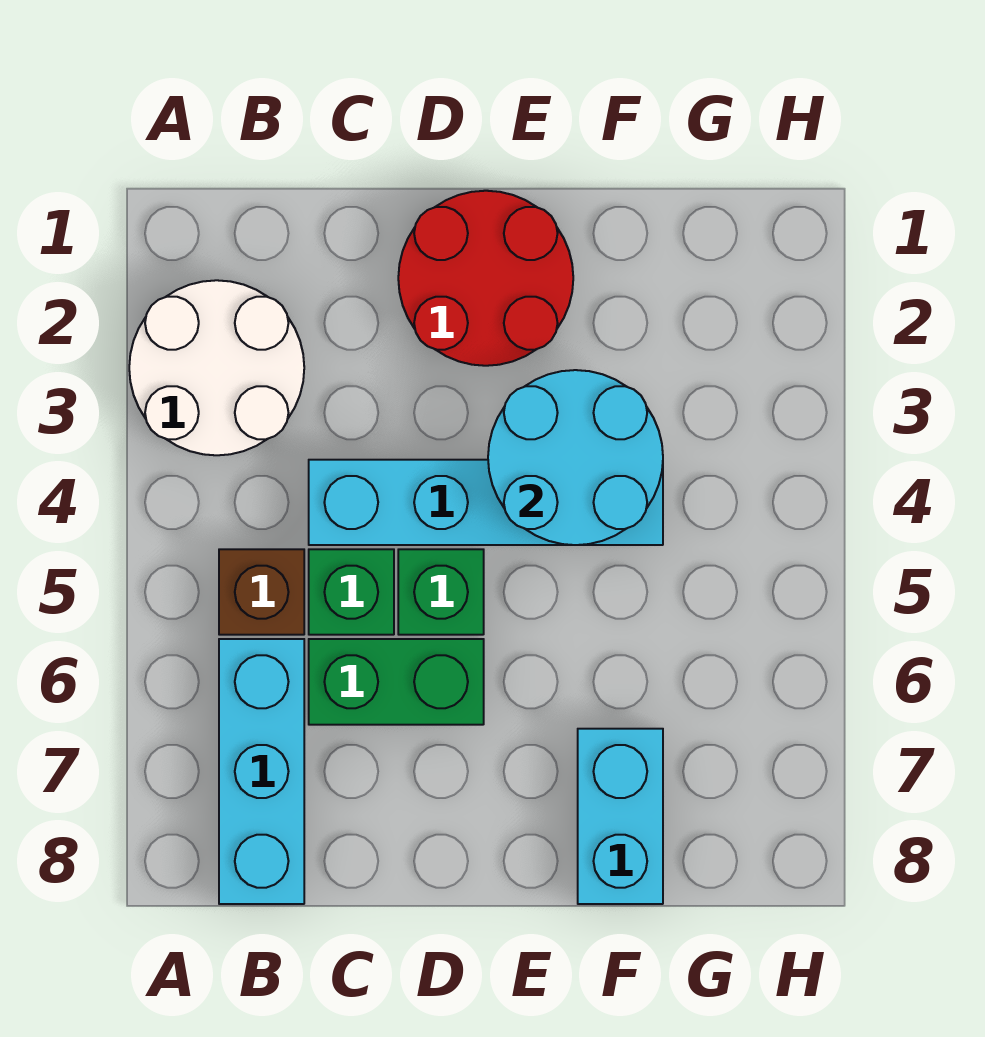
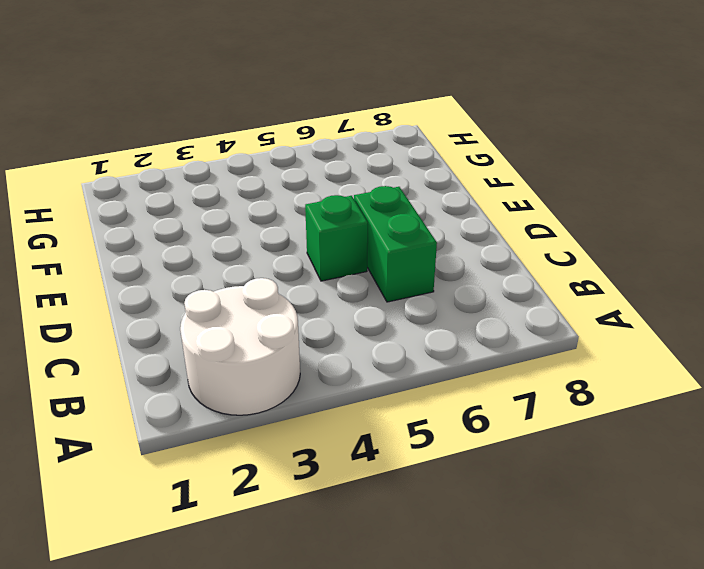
none -> brown brick B5 level 1
none -> cyan brick B6:B8 level 1

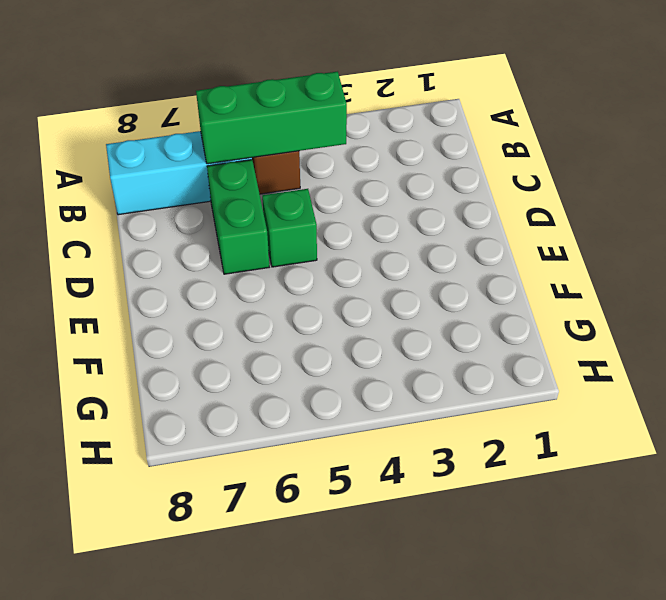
green brick B4:B6 level 2 -> none
none -> white round brick A2:B3 level 1
none -> cyan brick C4:F4 level 1

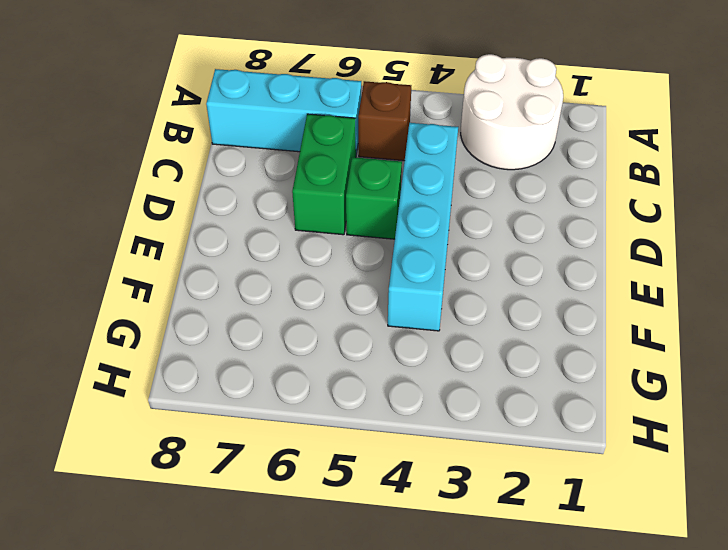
none -> green brick C5 level 1
none -> red round brick D1:E2 level 1

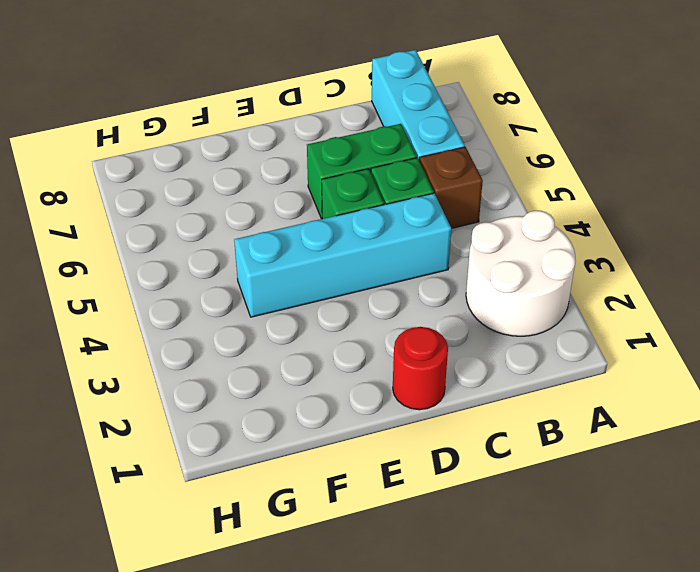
red round brick D1 level 1 -> red round brick D1:E2 level 1
none -> cyan brick F7:F8 level 1
none -> cyan round brick E3:F4 level 2

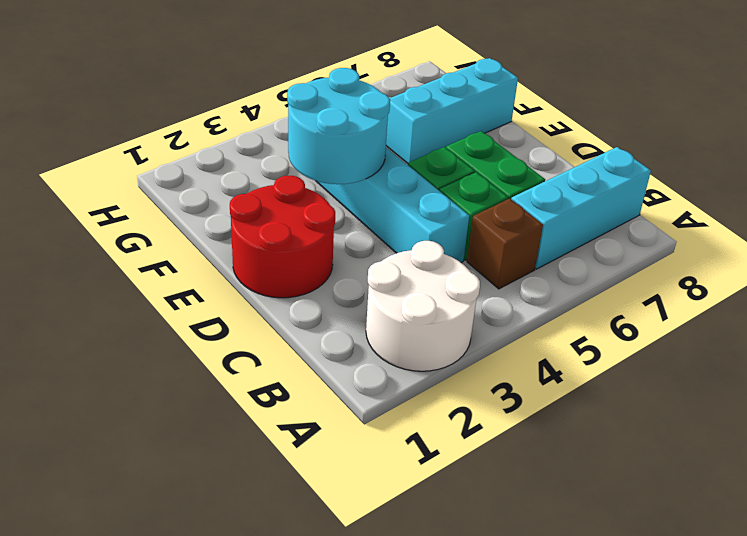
cyan brick F6:F8 level 1 -> cyan brick F7:F8 level 1

